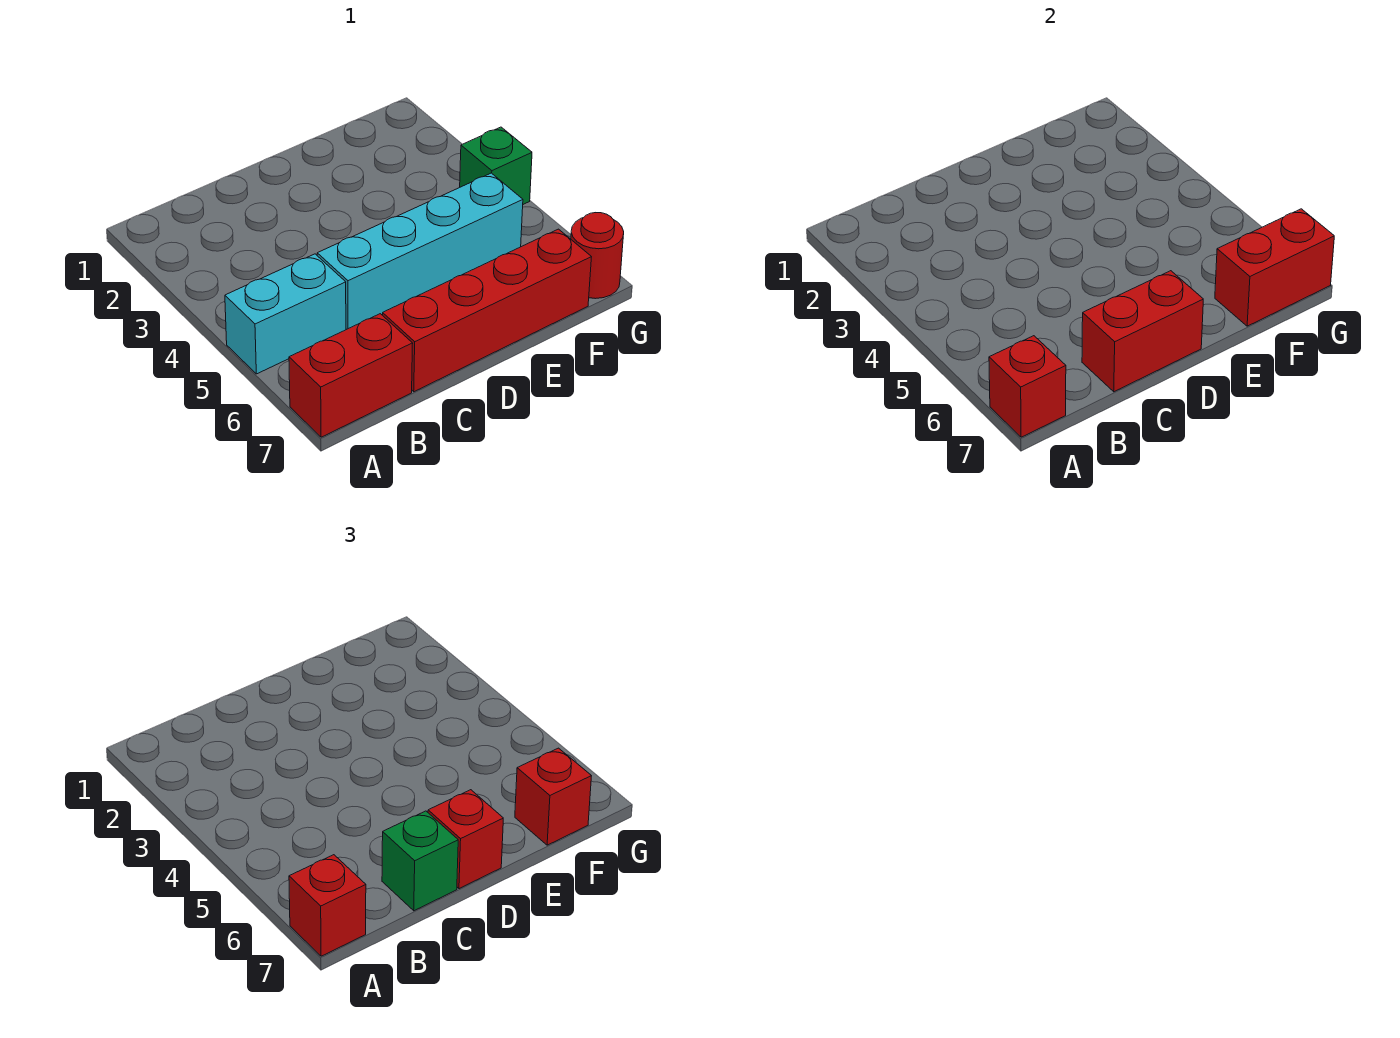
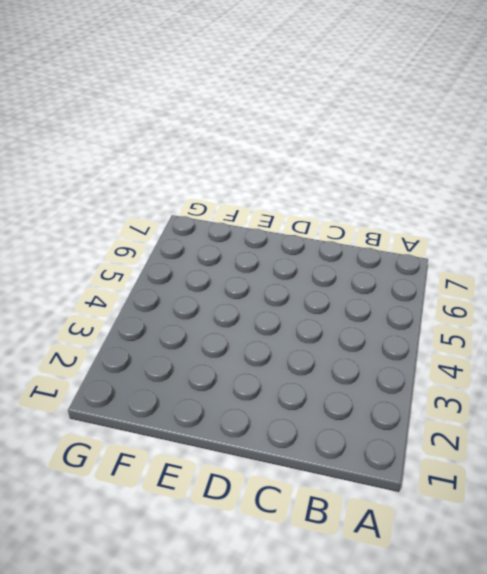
none -> cyan brick A5:B5 level 1
none -> red brick A7:B7 level 1
none -> cyan brick C5:F5 level 1

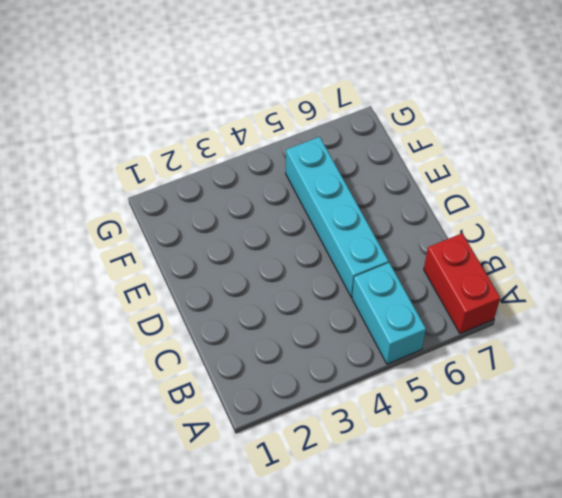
none -> red brick C7:F7 level 1
none -> green brick G4 level 1
none -> red round brick G7 level 1

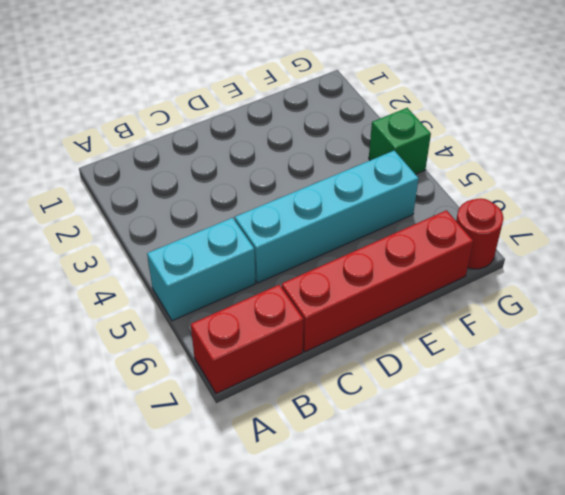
none -> red brick A7 level 2
none -> red brick C7:D7 level 2
none -> red brick F7:G7 level 2

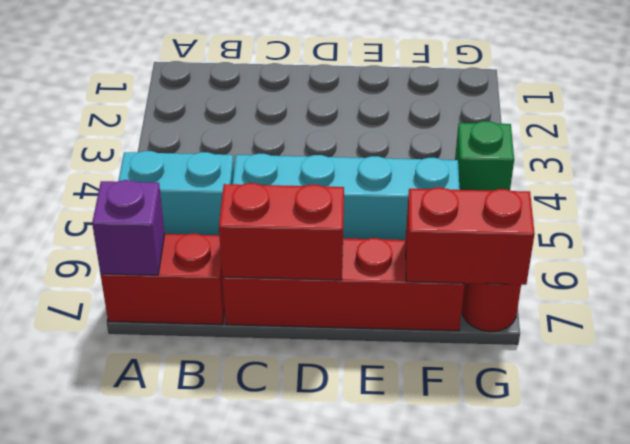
purple brick A7 level 2 -> red brick A7 level 2
none -> red brick A7 level 3
none -> green brick C7 level 3
none -> red brick D7 level 3

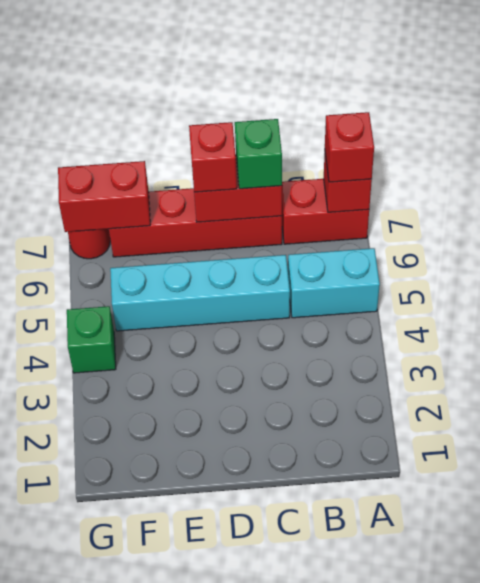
none -> red brick F7 level 3

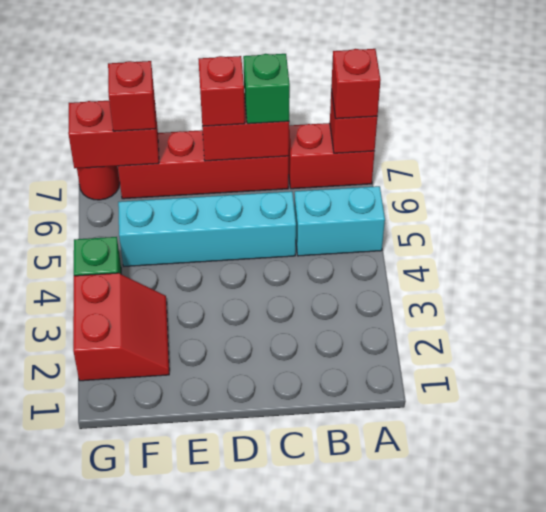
red slope F2:G3 level 1 top G -> none

